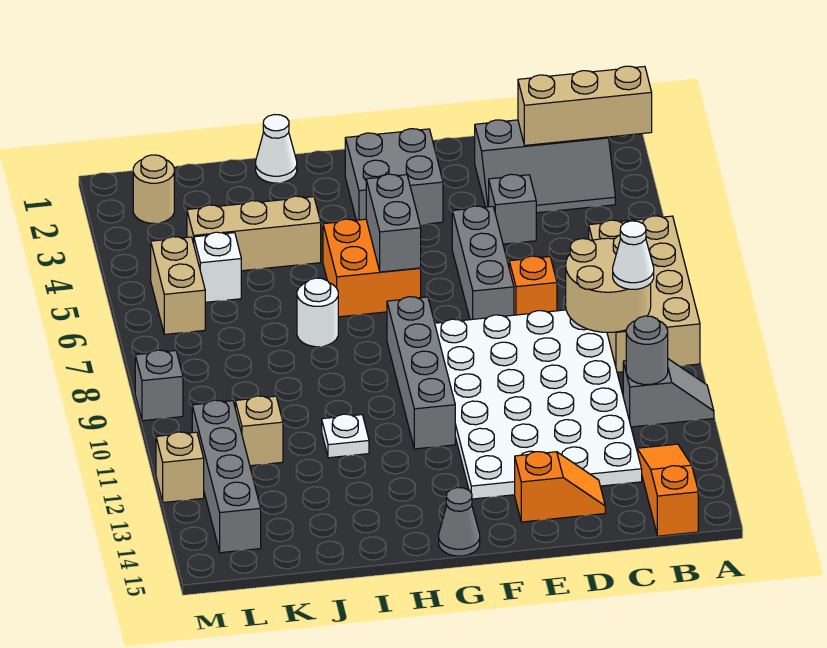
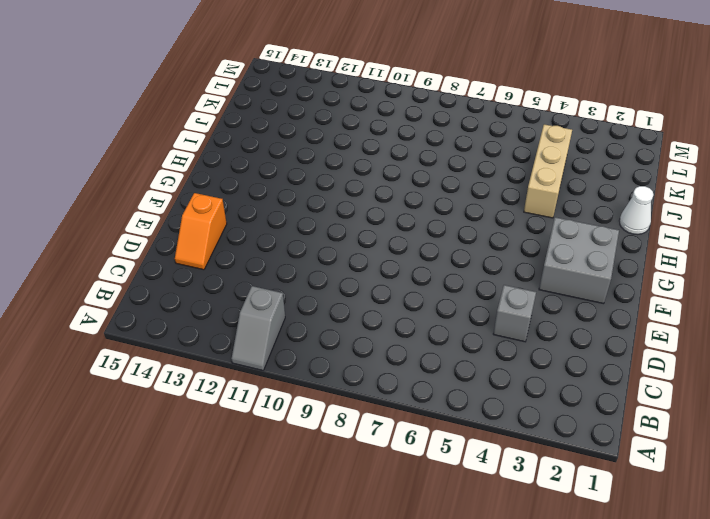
none -> tan brick A6:B9 level 1
none -> grey slope B2:D3 level 1 top 2
none -> orange slope B13:B15 level 1 top 15

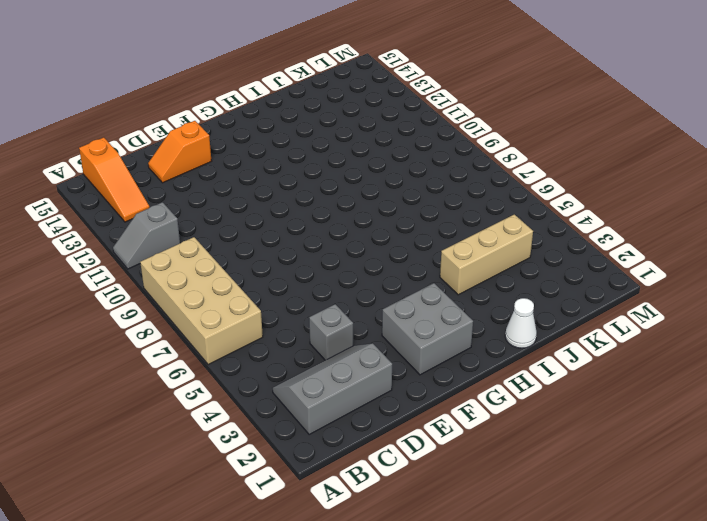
none -> white plate C8:F13 level 1
none -> orange brick D7 level 1
none -> grey brick E5:E7 level 1

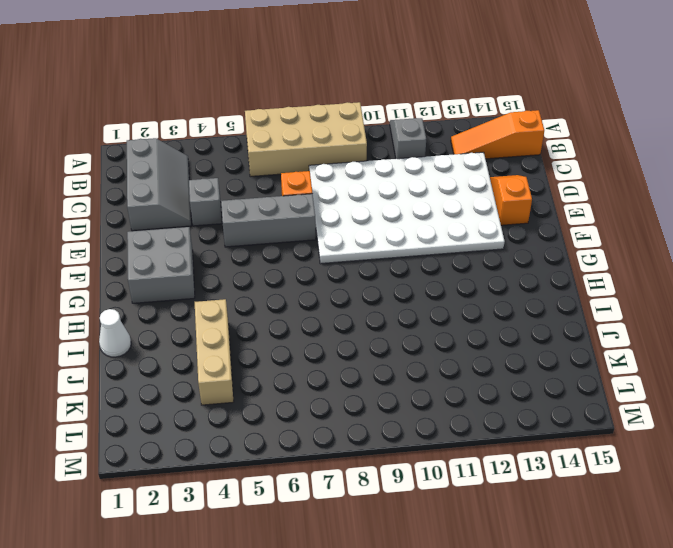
none -> orange brick G5:H6 level 1
none -> grey brick G8:G11 level 1
none -> grey cone G15 level 1

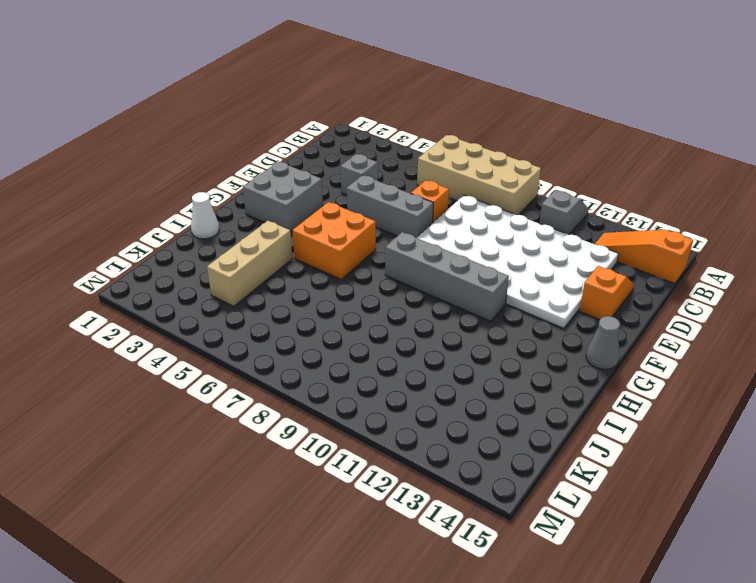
none -> grey slope B2:D3 level 1 top 2
none -> white round brick I7 level 1
none -> white plate I11 level 1

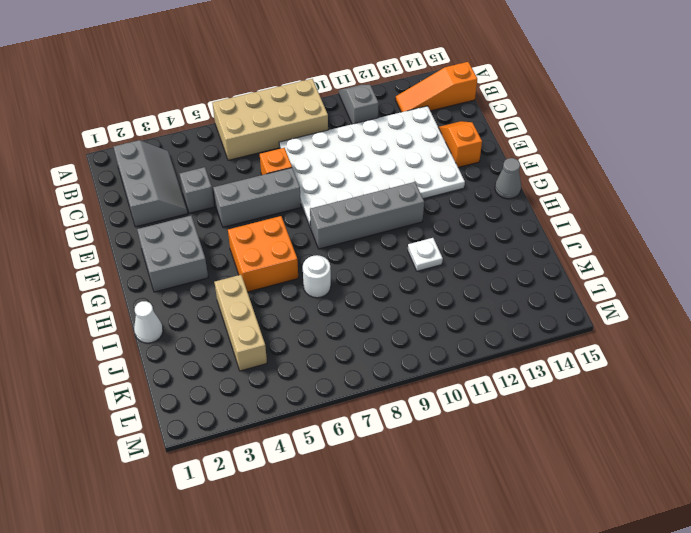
none -> white brick K5 level 1
none -> tan brick K11 level 1
none -> tan round brick L2 level 1

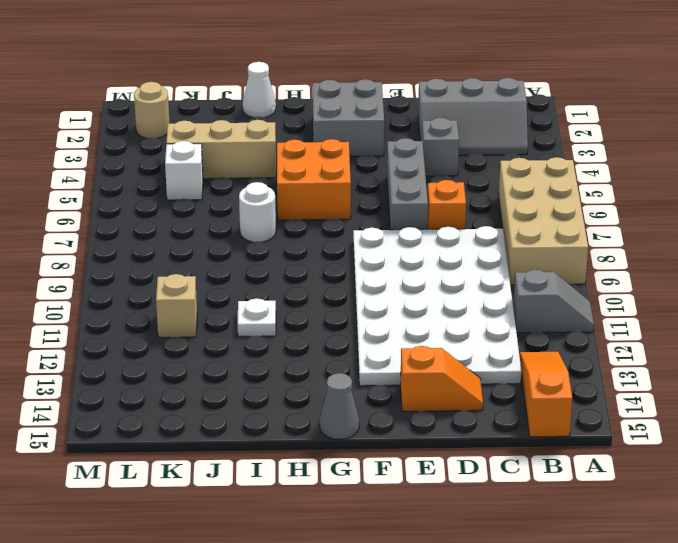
none -> grey brick G8:G11 level 1
none -> tan brick L5:L6 level 1
none -> grey brick L11:L14 level 1

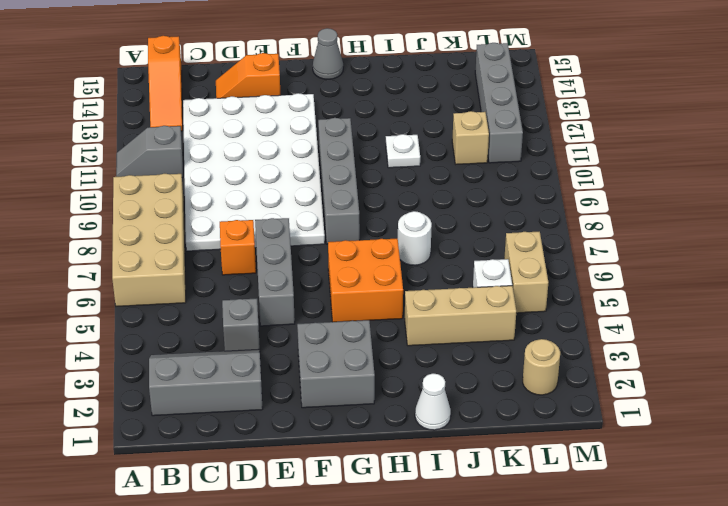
none -> grey brick M9 level 1
none -> tan brick M12 level 1
none -> tan brick A2:C2 level 2

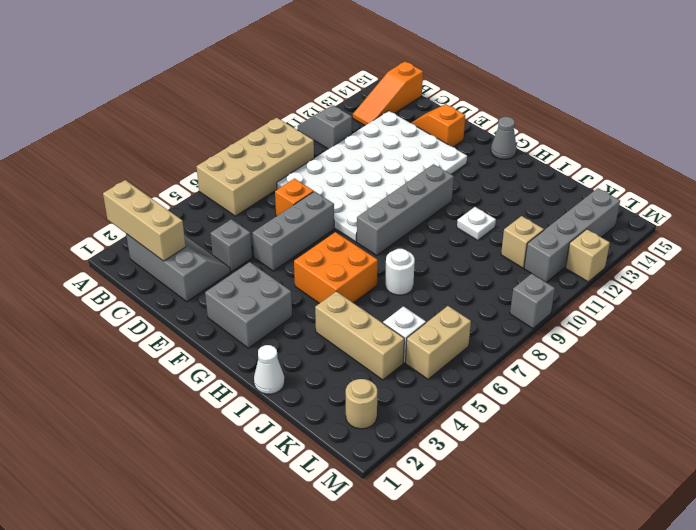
none -> tan round brick B8:C9 level 2
none -> grey round brick B11 level 2
none -> grey brick G5:G6 level 2

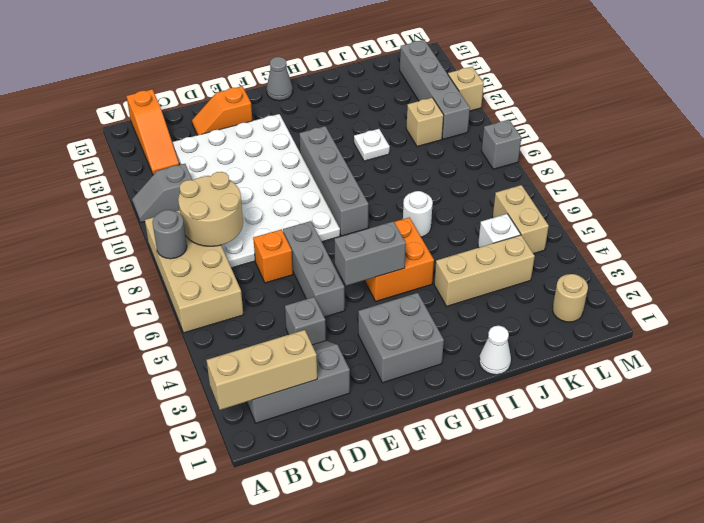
grey round brick A8 level 2 -> grey round brick B11 level 2
grey brick F5:G5 level 2 -> grey brick G5:G6 level 2
none -> white cone B9 level 3

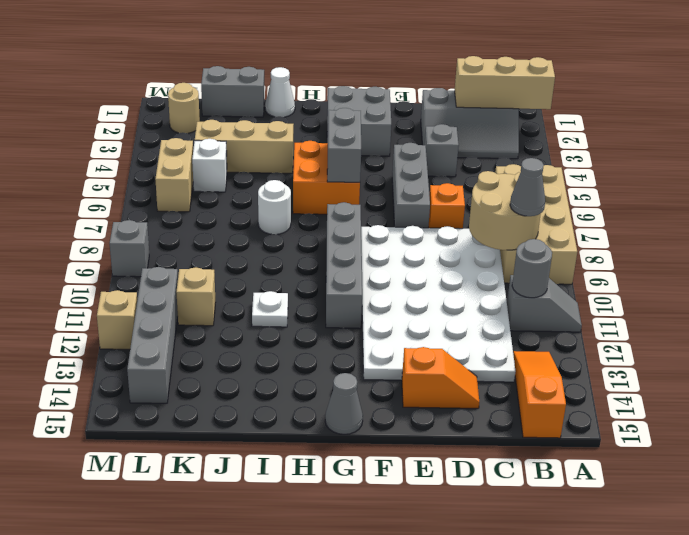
grey cone B9 level 3 -> white cone B9 level 3
grey brick J1:K1 level 1 -> none

